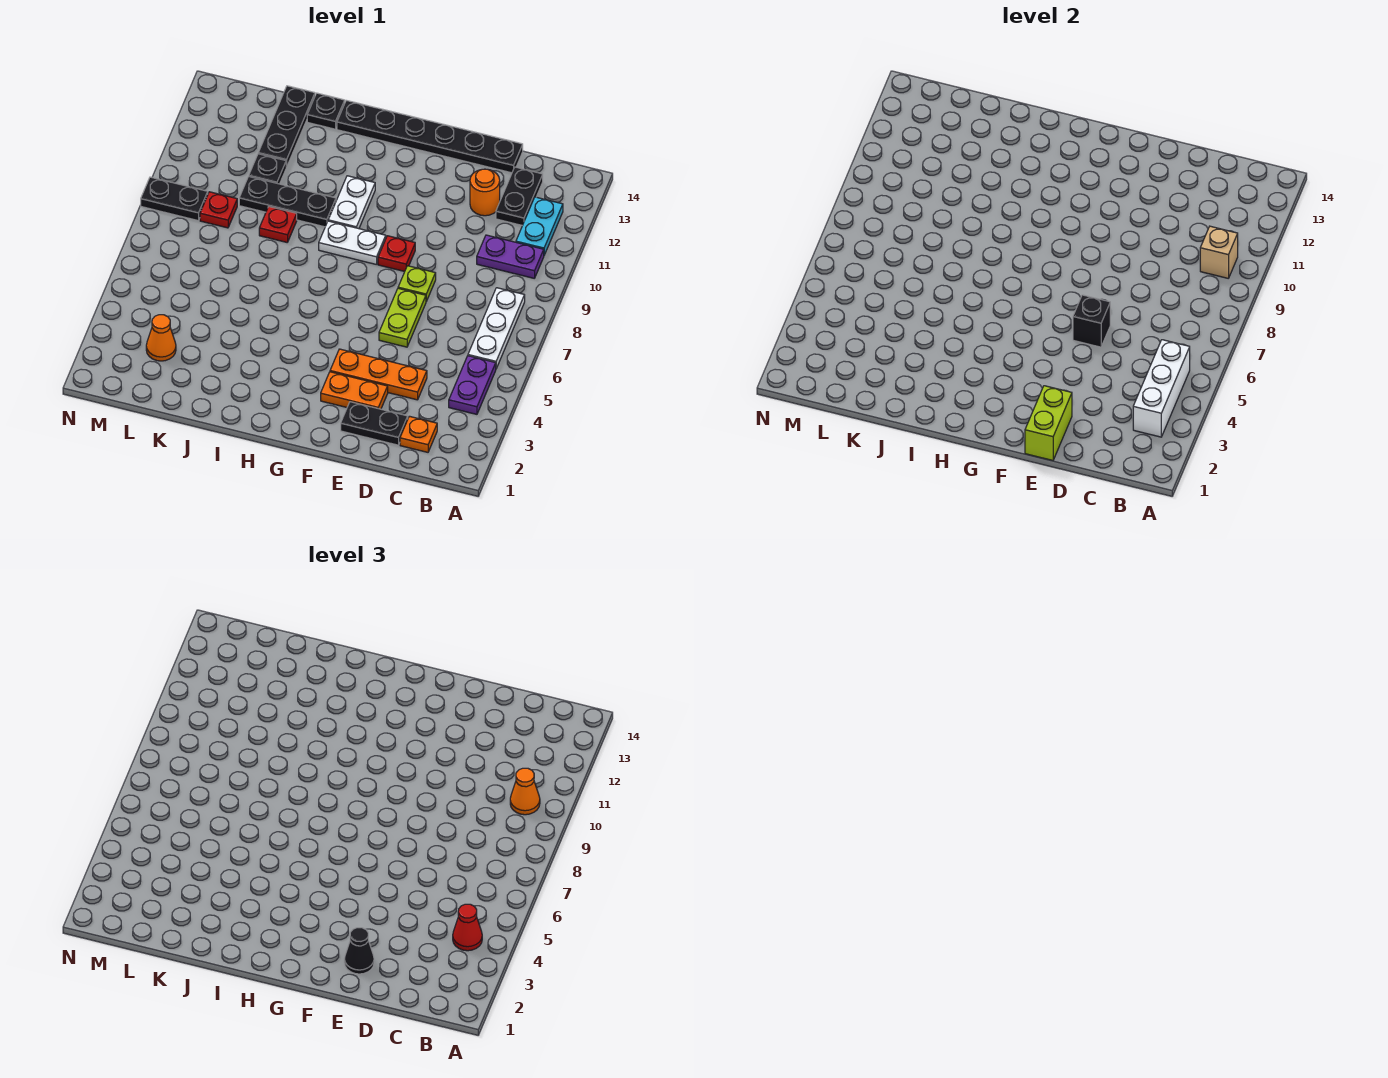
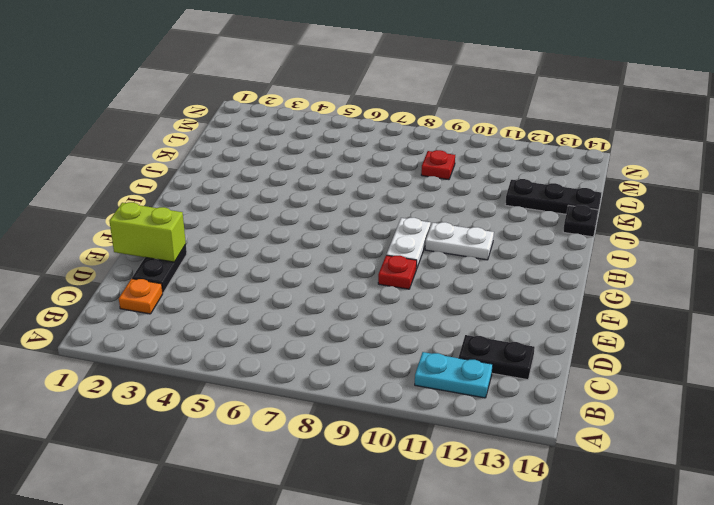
none -> purple plate B4:B5 level 1
none -> white plate B6:B8 level 1
none -> purple plate B10:C10 level 1
none -> orange plate D4:F4 level 1

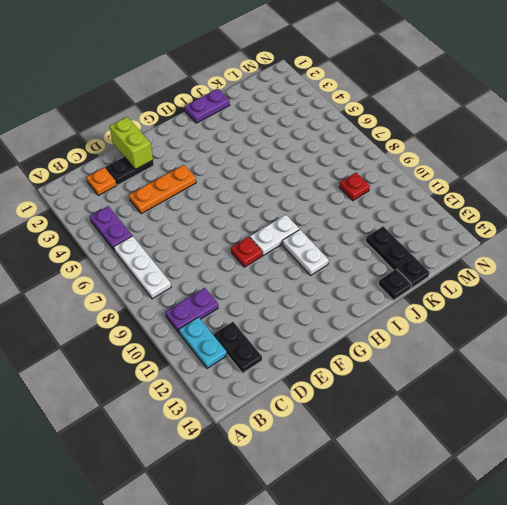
purple plate I1:J1 level 1 -> none
none -> orange round brick D12 level 1
none -> black plate D14:I14 level 1
none -> orange plate E3:F3 level 1
none -> lime plate E6:E7 level 1

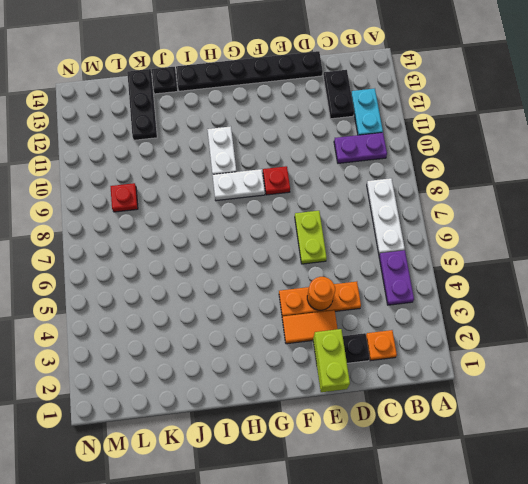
orange tile E3:F3 level 1 -> orange plate E3:F3 level 1
orange round brick E4 level 2 -> orange round brick D12 level 1
none -> lime plate E8 level 1
none -> black plate I10:K10 level 1
none -> red plate J9 level 1
none -> black plate K11 level 1

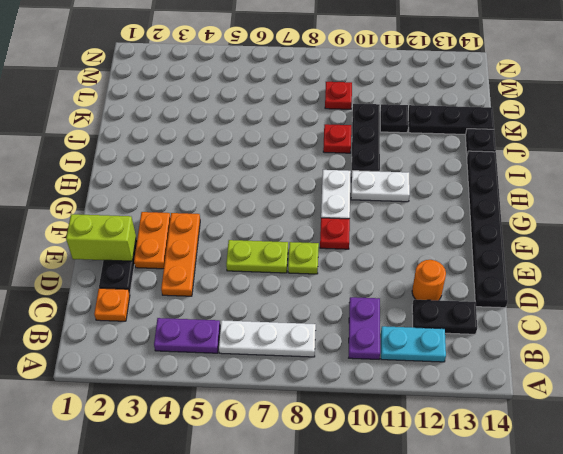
none -> orange cone L3 level 1
none -> black plate M9:N9 level 1
none -> white brick B3:B5 level 2
none -> tan brick B10 level 2

